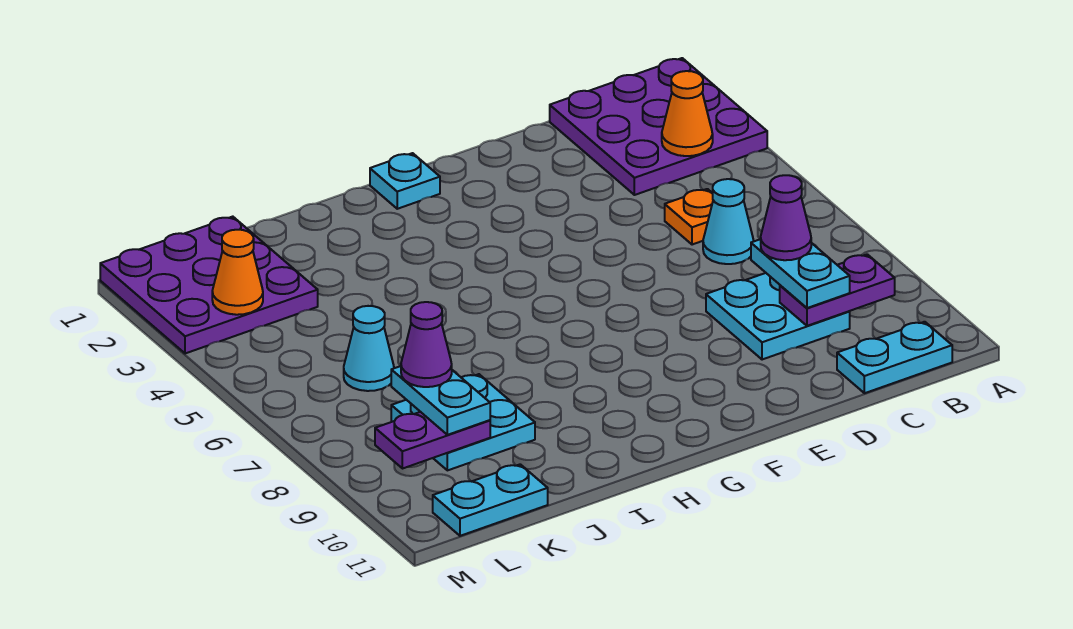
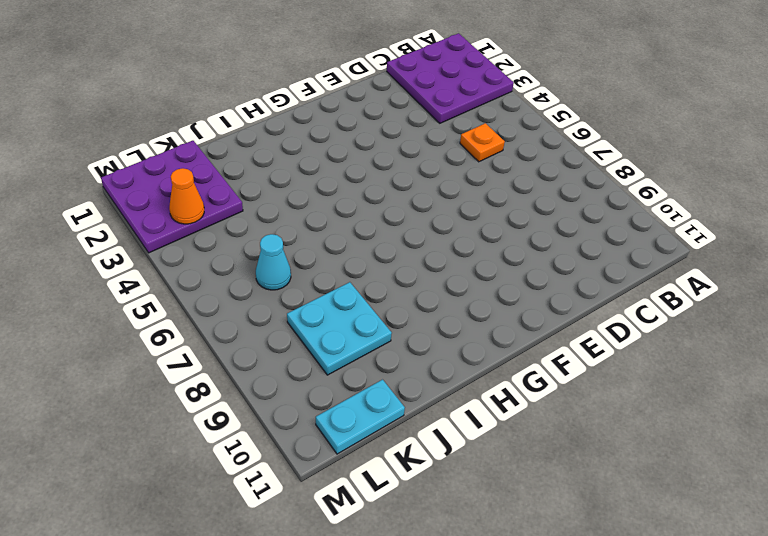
none -> cyan plate B11:C11 level 1
none -> cyan cone C6 level 1
none -> cyan plate C8:D9 level 1

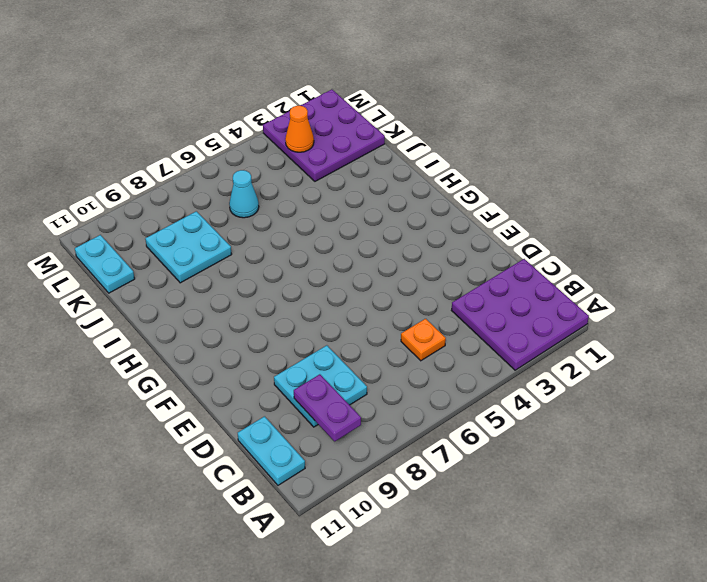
none -> cyan cone C6 level 1
none -> cyan plate G1 level 1
none -> orange cone B3 level 2

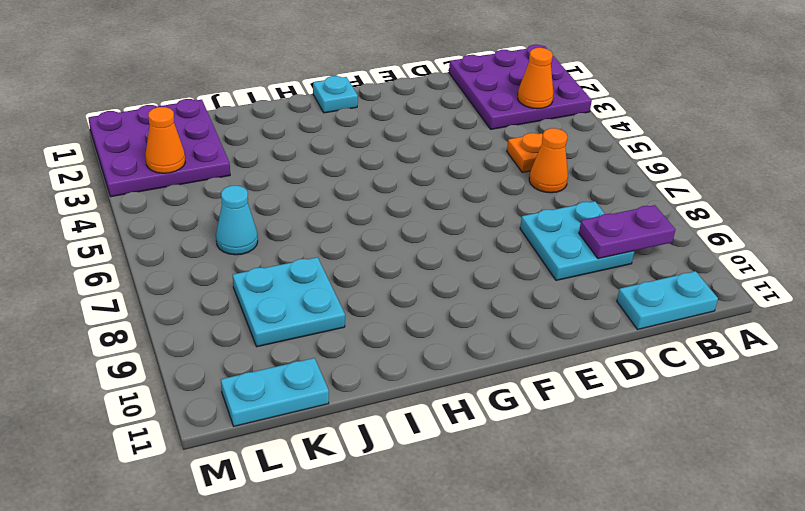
orange cone C6 level 1 -> cyan cone C6 level 1
none -> purple plate K9:L9 level 2
none -> cyan plate C8:C9 level 3
none -> cyan plate K8:K9 level 3

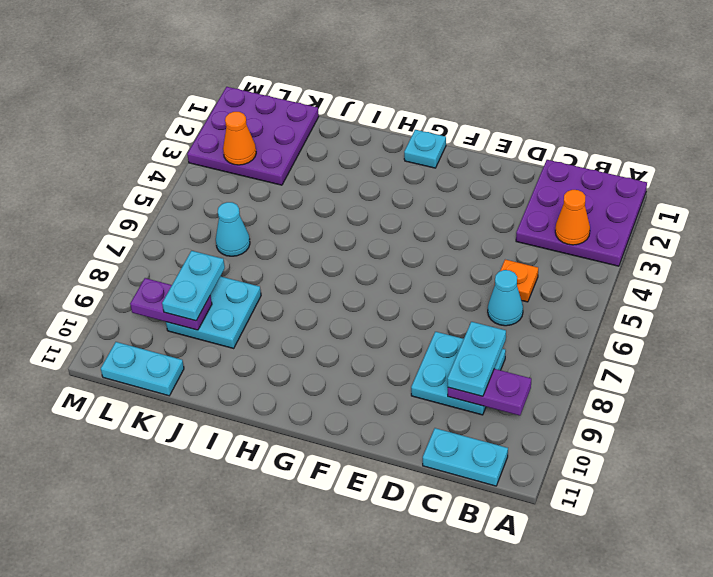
none -> purple cone C8 level 4
none -> purple cone K8 level 4

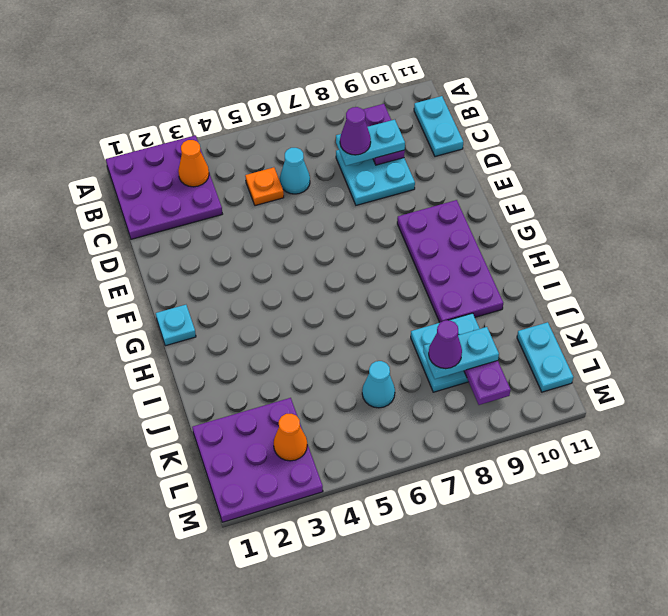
purple plate F9:I10 level 1 -> none

